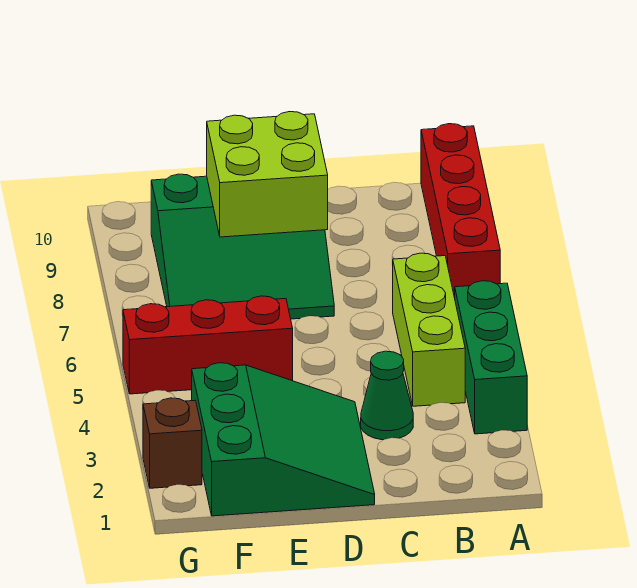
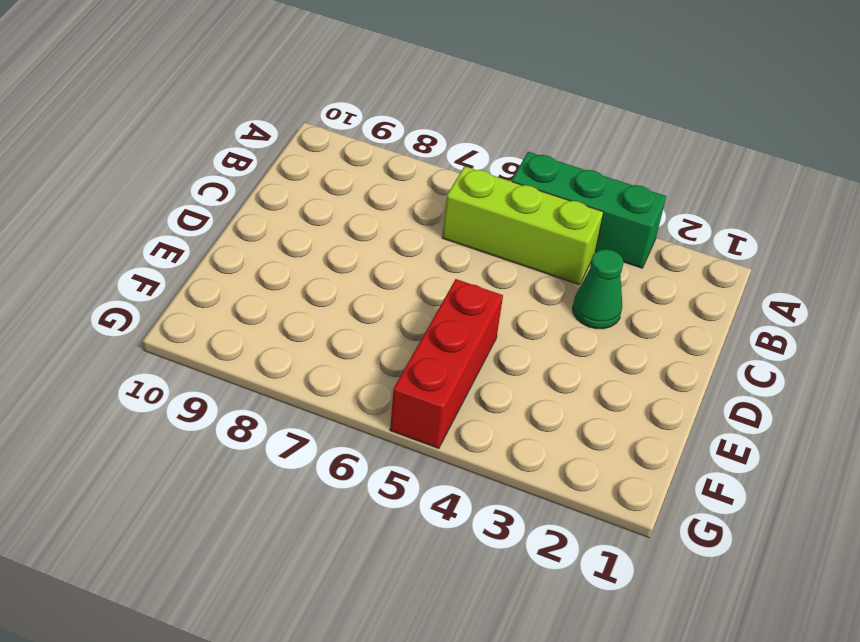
none -> red brick A7:A10 level 1
none -> green slope D1:F3 level 1 top F

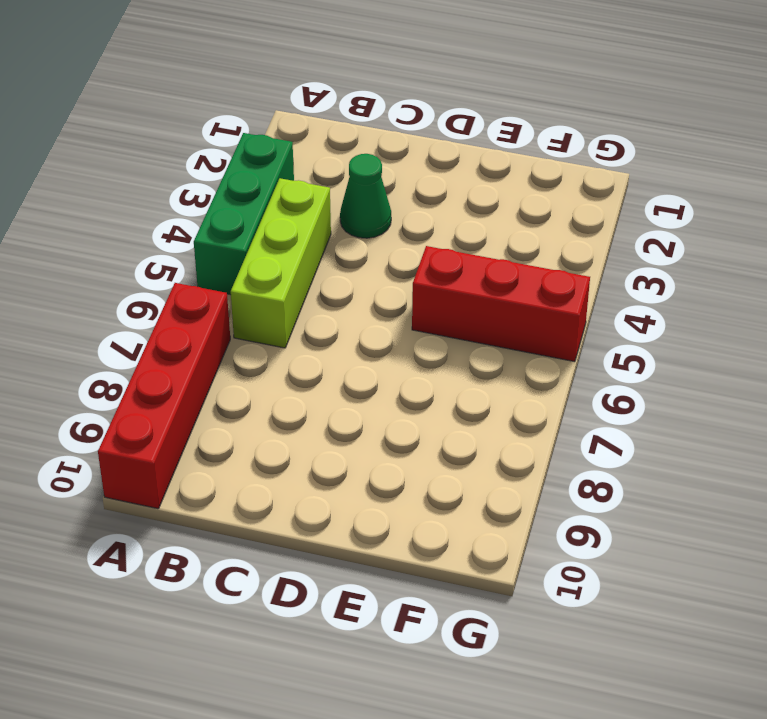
none -> green slope D1:F3 level 1 top F
none -> green slope D7:F9 level 1 top 9

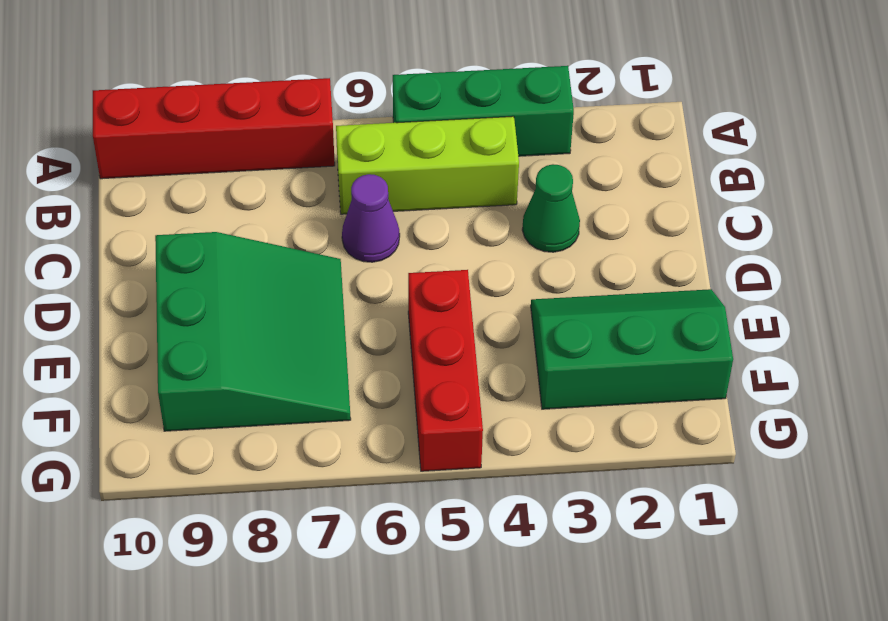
purple cone C6 level 1 -> none
green slope E1:F3 level 1 top F -> green slope D1:F3 level 1 top F
none -> brown brick G2 level 1
none -> lime brick D8:E9 level 2

